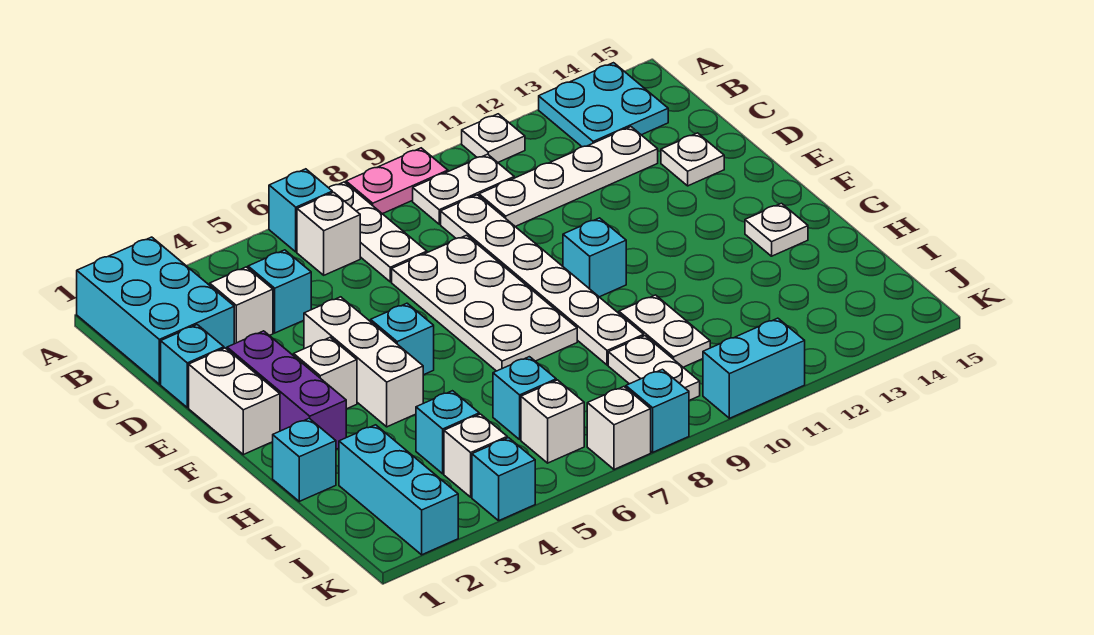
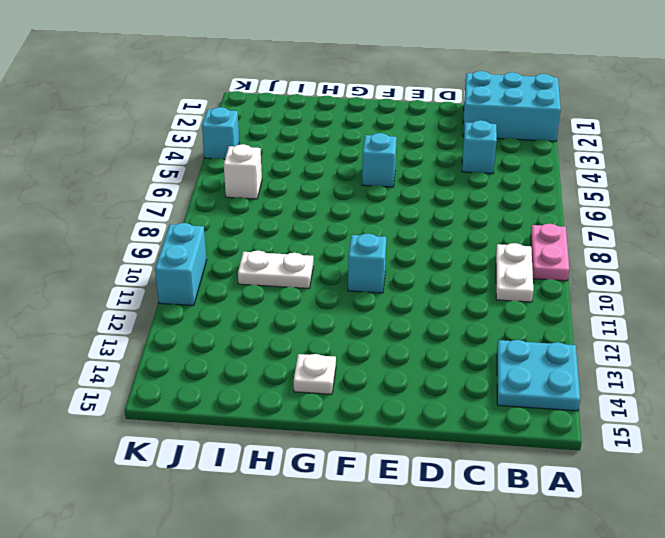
none -> cyan brick A6 level 1
none -> white plate A7:C7 level 1
none -> white plate A11 level 1
none -> white brick B6 level 1

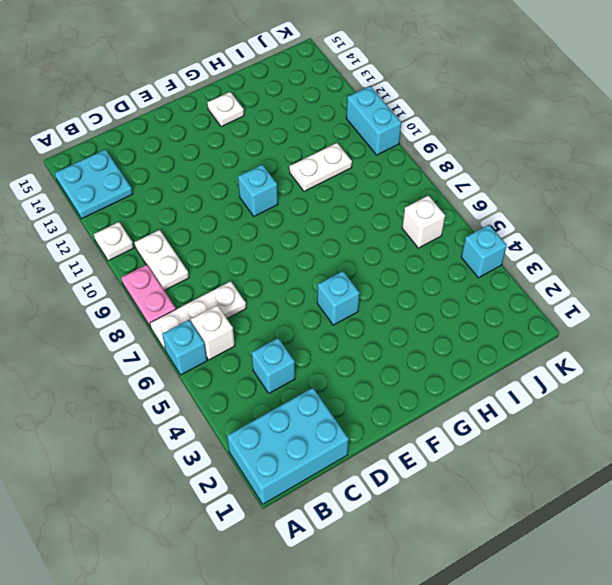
none -> white brick C3 level 1
none -> white plate C9:H9 level 1
none -> white plate C10:C13 level 1
none -> cyan brick D1 level 1

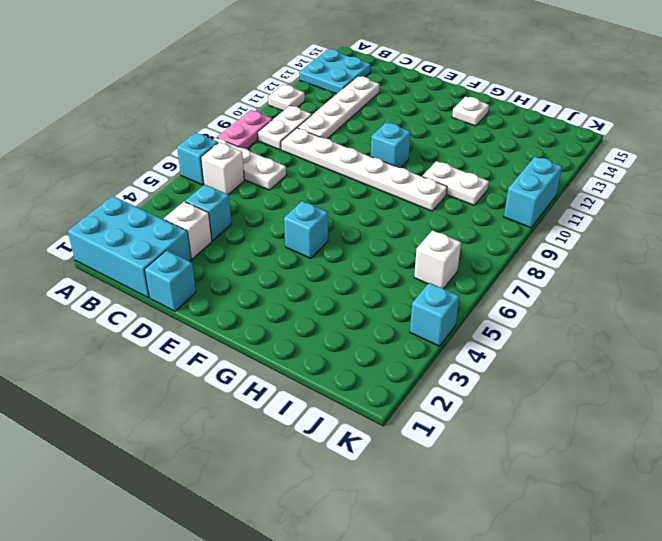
none -> white plate D7:G8 level 1
none -> white plate D14 level 1
none -> white brick E1:F1 level 1
none -> purple brick E2:G2 level 1

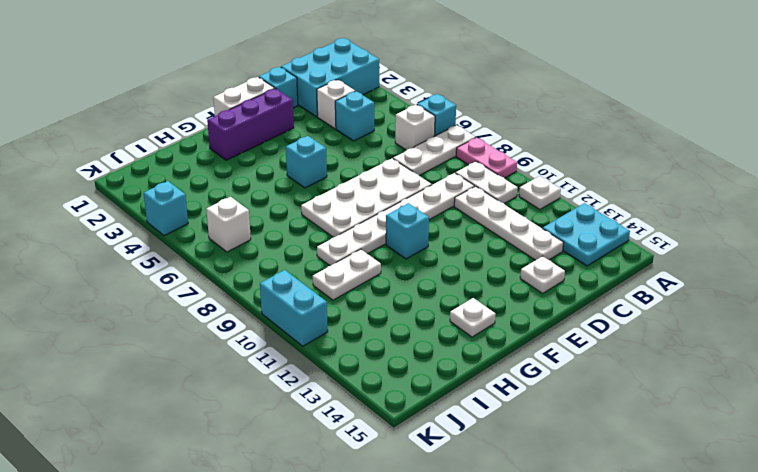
none -> white brick E4:G4 level 1
none -> white brick F3 level 1
none -> cyan brick H1 level 1
none -> cyan brick I2:K2 level 1

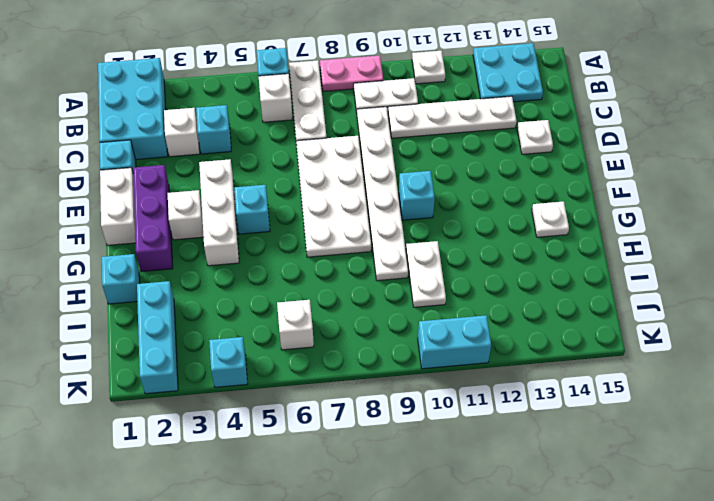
none -> cyan brick I4 level 1
none -> cyan brick I6 level 1
none -> white plate I9:J9 level 1
none -> white brick J4 level 1

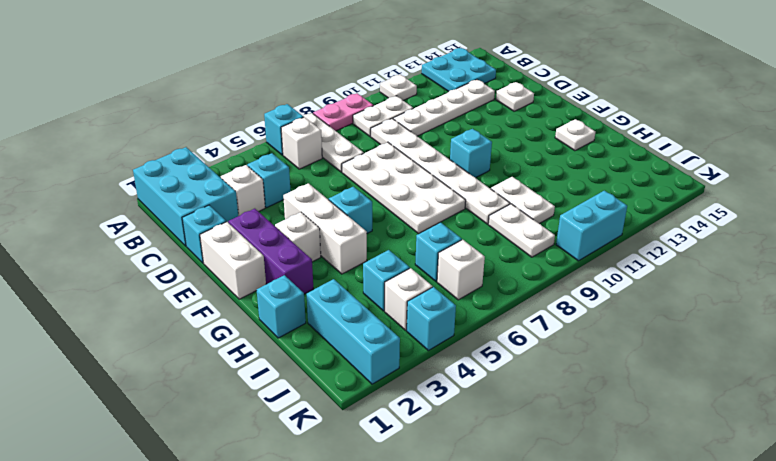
none -> white brick K7 level 1
none -> cyan brick K8 level 1

